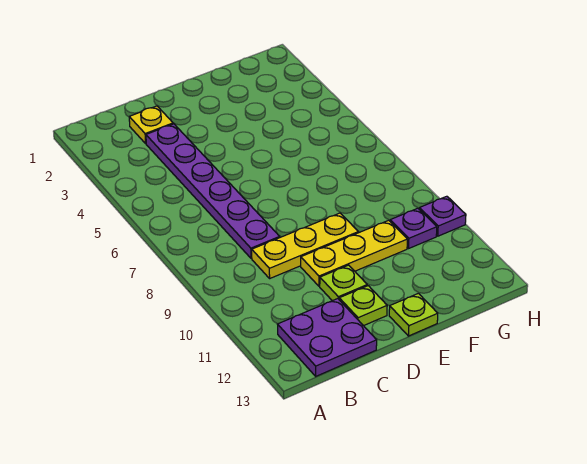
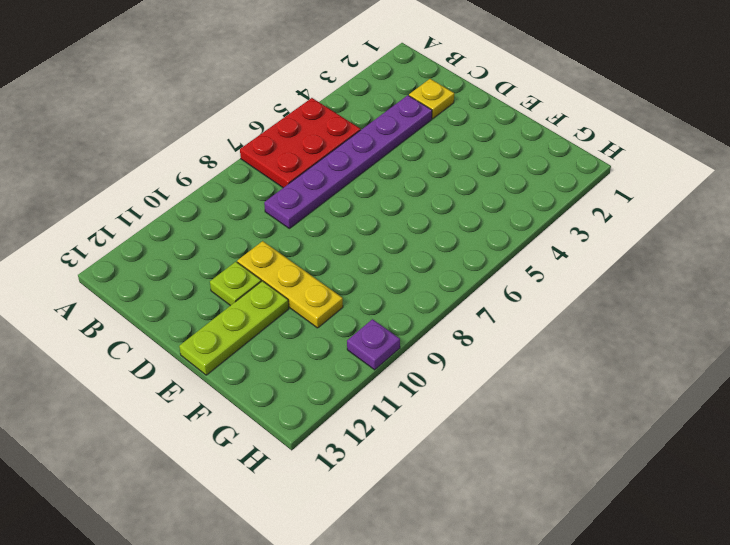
red plate A5:B7 level 1 -> none
lime plate E11:E13 level 1 -> lime plate E13 level 1
none -> purple plate B12:C13 level 1
none -> yellow plate C9:E9 level 1

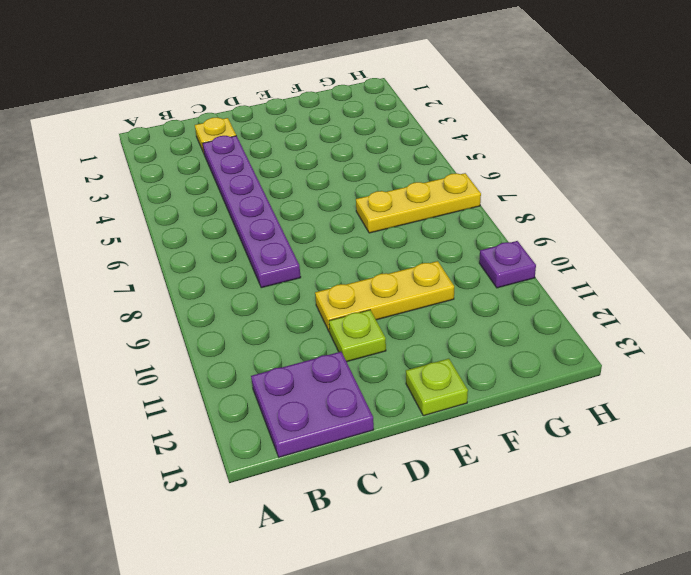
yellow plate F7:H7 level 1 -> yellow plate C9:E9 level 1
none -> lime plate D12 level 1
none -> purple plate G10 level 1

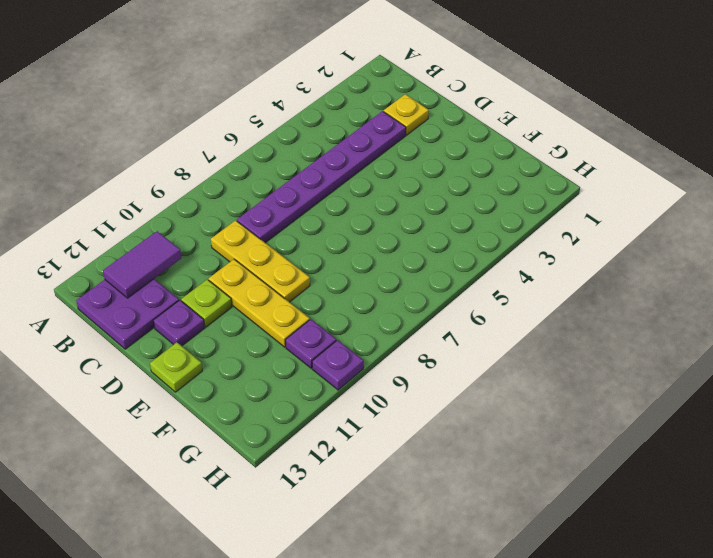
purple tile B11:B12 level 2 -> none
purple plate D12 level 1 -> lime plate D12 level 1

